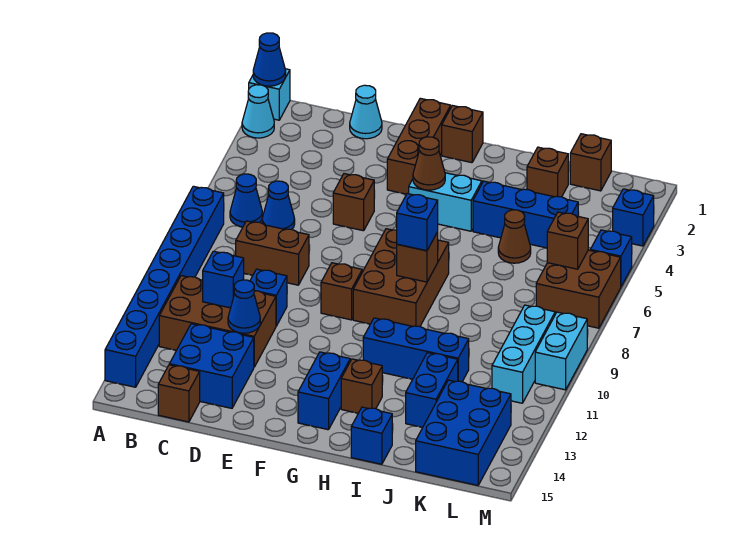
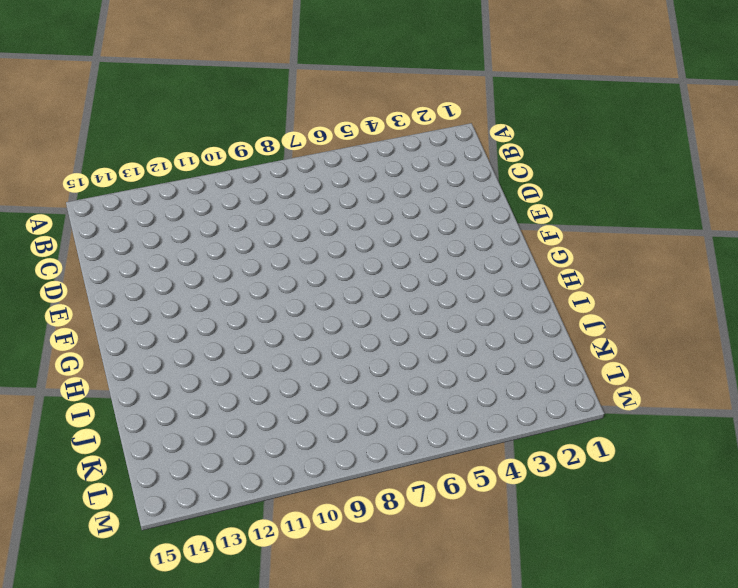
none -> cyan brick A1 level 1
none -> cyan cone A2 level 1
none -> blue brick A7:A14 level 1
none -> blue cone B6 level 1

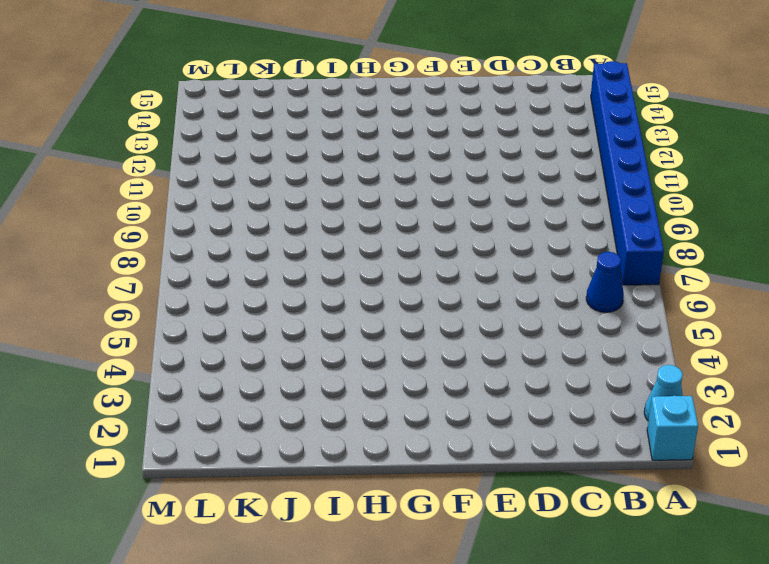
none -> brown brick B11:D12 level 1
none -> blue cone C6 level 1
none -> brown brick C8:D8 level 1
none -> blue brick C13:D14 level 1

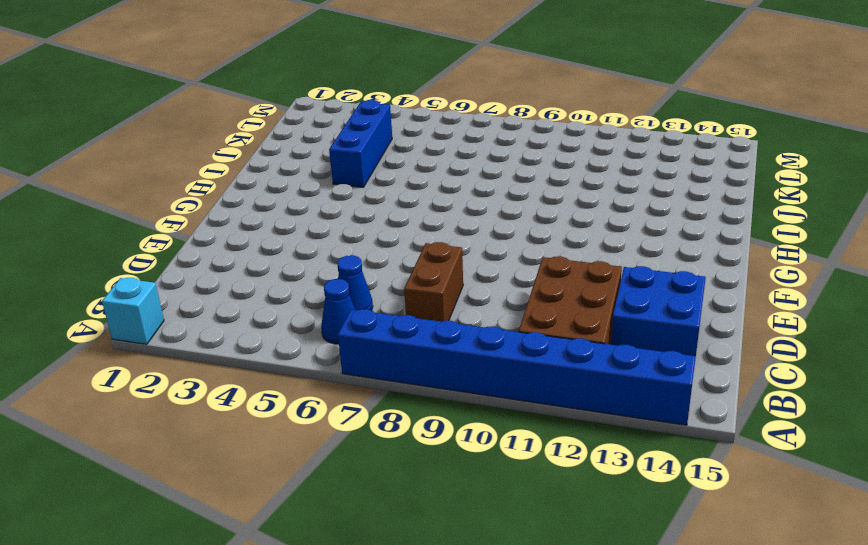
none -> cyan cone A2 level 1
none -> brown brick C15 level 1
none -> cyan cone D1 level 1
none -> blue brick D10 level 1

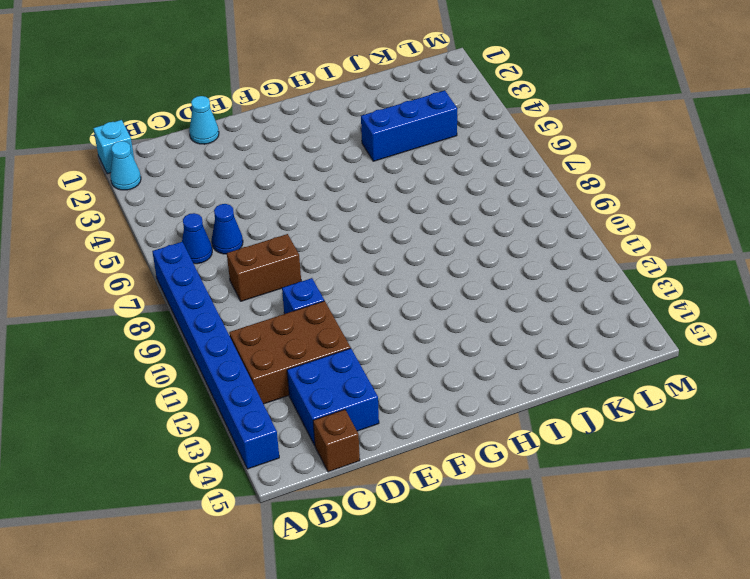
none -> brown brick E5 level 1
none -> brown brick F1:F3 level 1
none -> brown brick F9 level 1
none -> brown brick G1 level 1

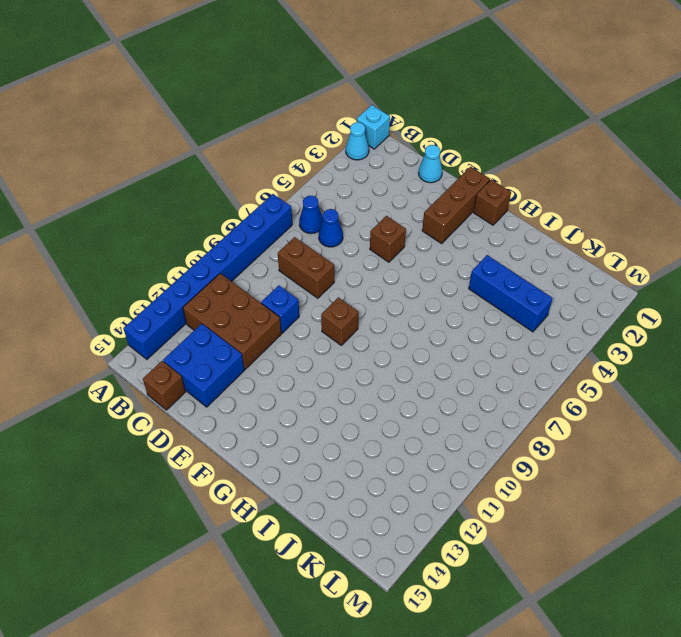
none -> cyan brick G4:H4 level 1
none -> brown brick G7:H9 level 1
none -> blue brick G13:G14 level 1
none -> blue brick H11:J11 level 1

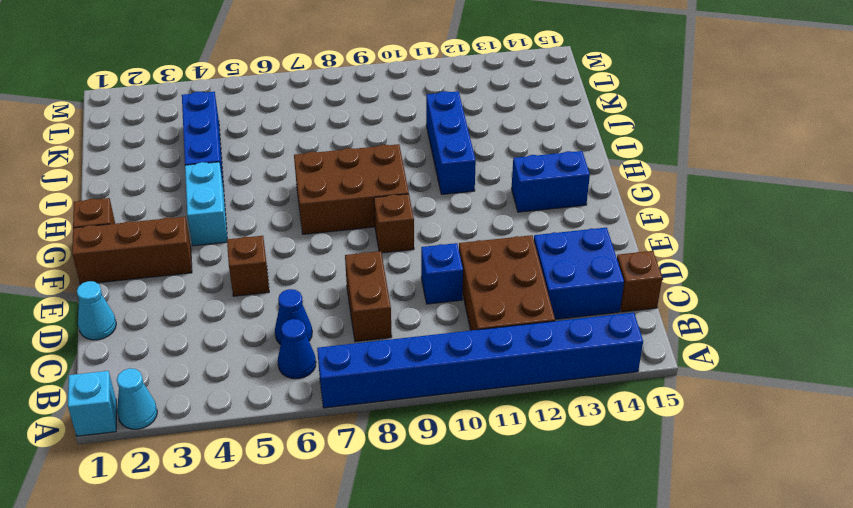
none -> brown brick H13 level 1
none -> blue brick I15 level 1
none -> brown brick J2 level 1
none -> brown cone J5 level 1

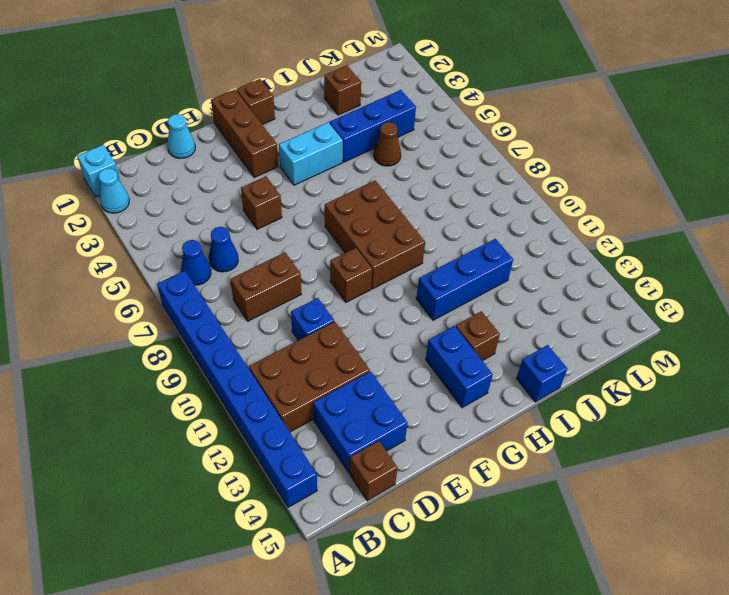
none -> blue brick J12:J13 level 1
none -> brown brick K1 level 1
none -> blue brick K13:L15 level 1
none -> brown brick L6:M7 level 1

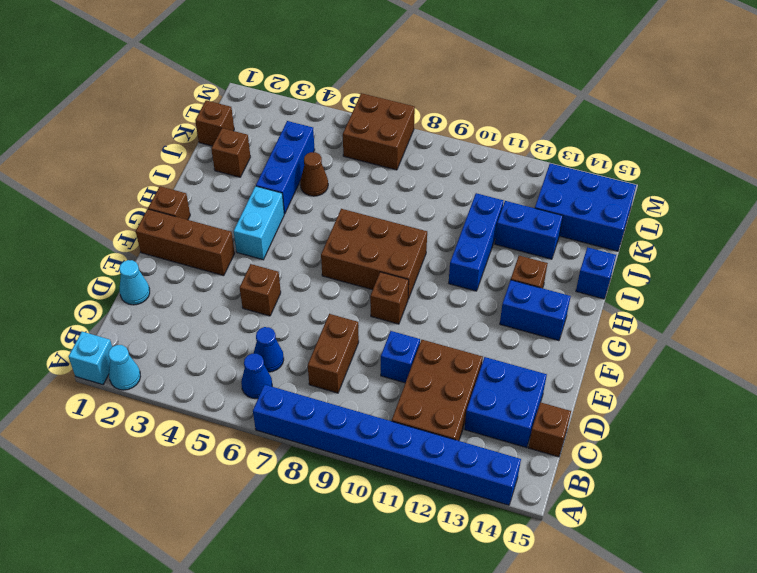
none -> cyan brick L9:L11 level 1
none -> blue brick M3 level 1
none -> blue brick M5 level 1
none -> cyan brick M9:M10 level 1

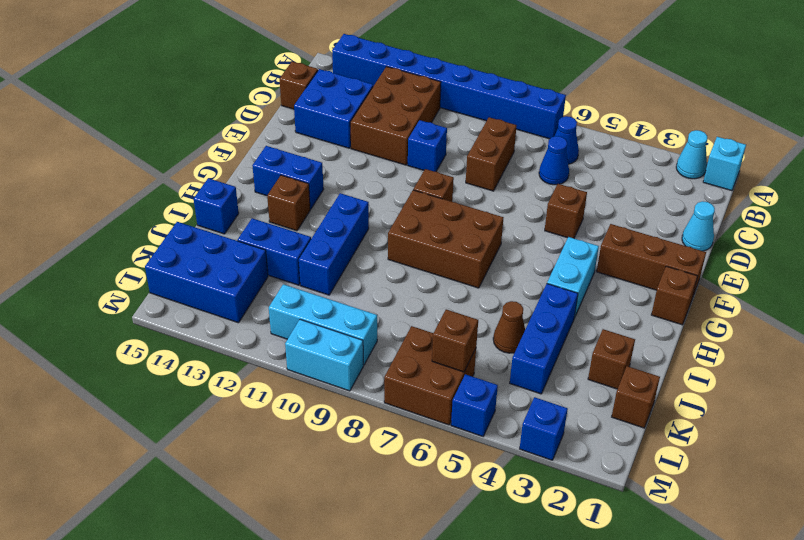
none -> blue cone A1 level 2
none -> blue brick C11 level 2
none -> blue cone D12 level 2
none -> brown cone G4 level 2

